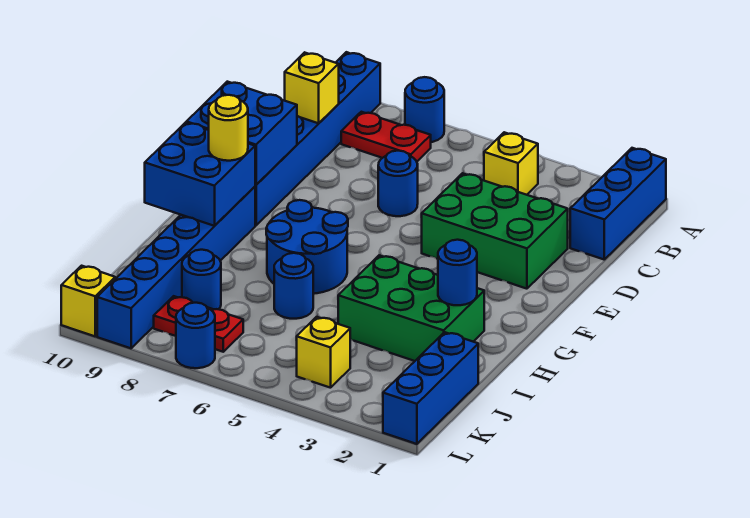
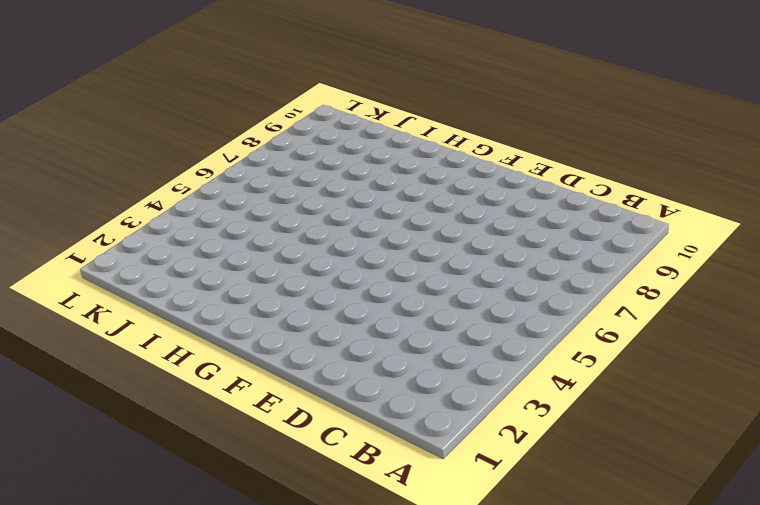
none -> blue brick A1:C1 level 1
none -> blue round brick A7 level 1
none -> blue brick A9:F9 level 1

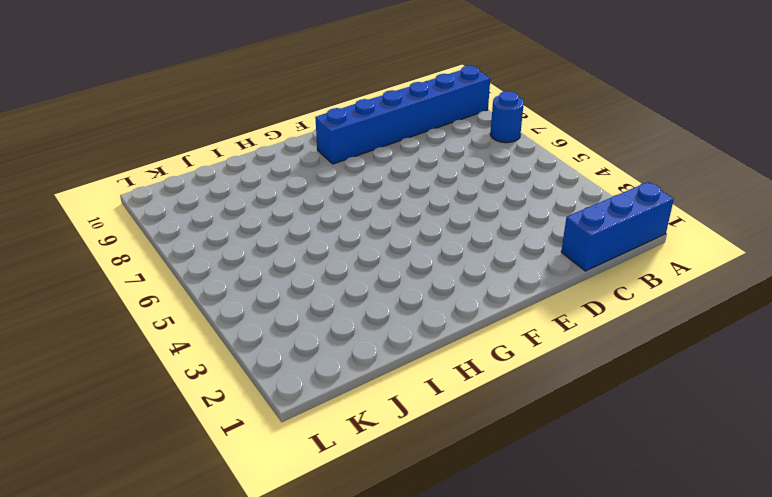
none -> yellow brick B4 level 1
none -> red plate B7:B8 level 1
none -> green brick D2:E4 level 1

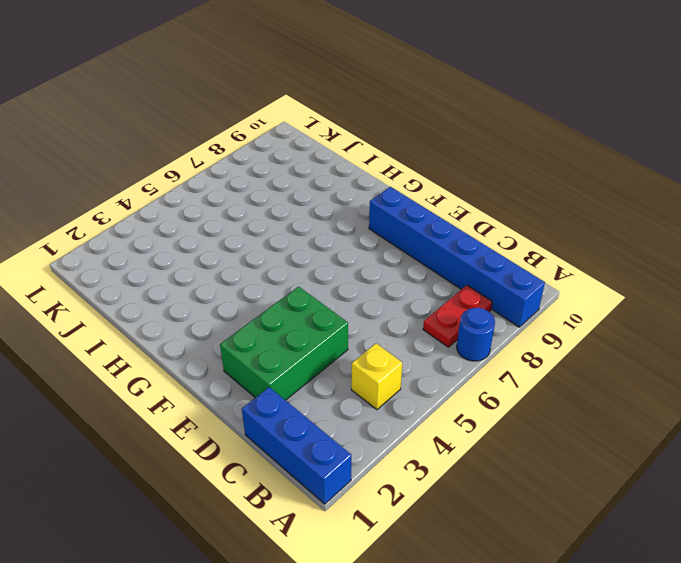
none -> blue round brick D6 level 1
none -> blue round brick G6:H7 level 1
none -> blue brick G9:L9 level 1

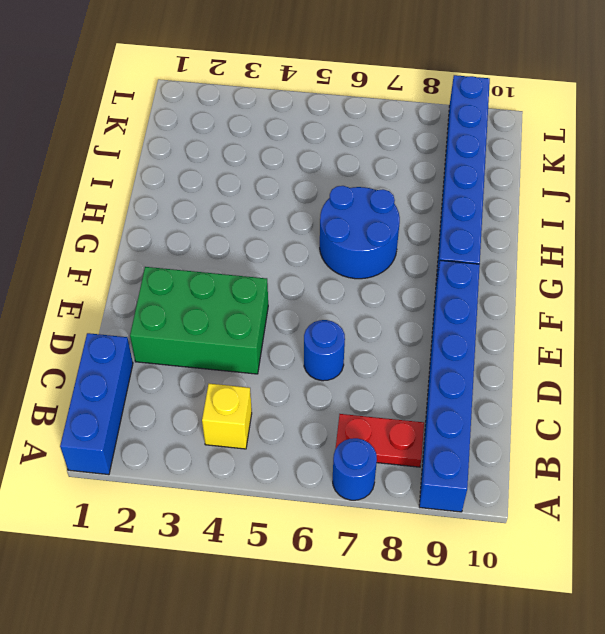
none -> green brick H2:I4 level 1
none -> blue round brick I6 level 1
none -> blue brick J1:L1 level 1

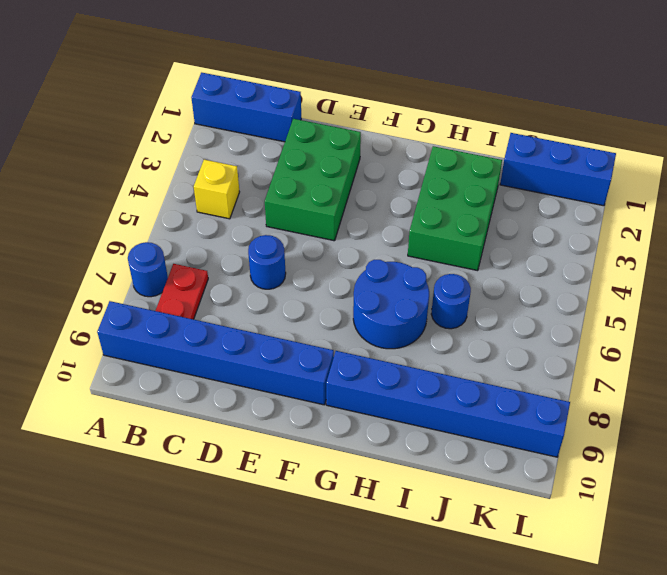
none -> blue round brick J8 level 1
none -> yellow brick K4 level 1
none -> red plate K7:K8 level 1

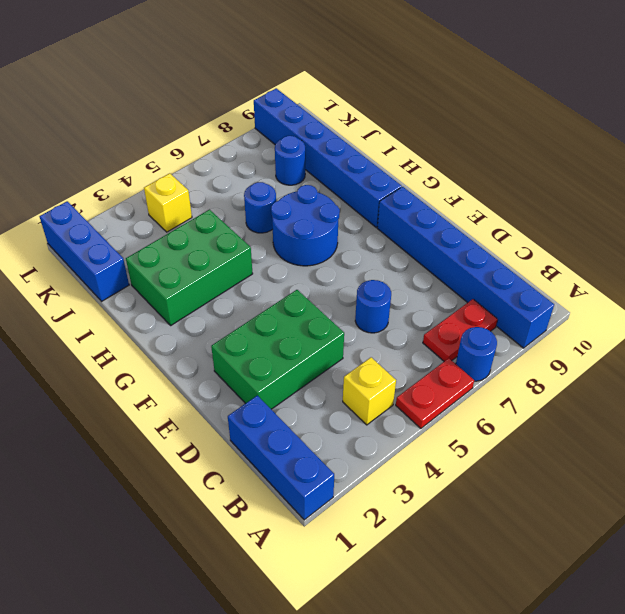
red plate A5:A6 level 1 -> red plate K7:K8 level 1
none -> blue round brick L7 level 1
none -> yellow brick L10 level 1
none -> yellow brick C9 level 2

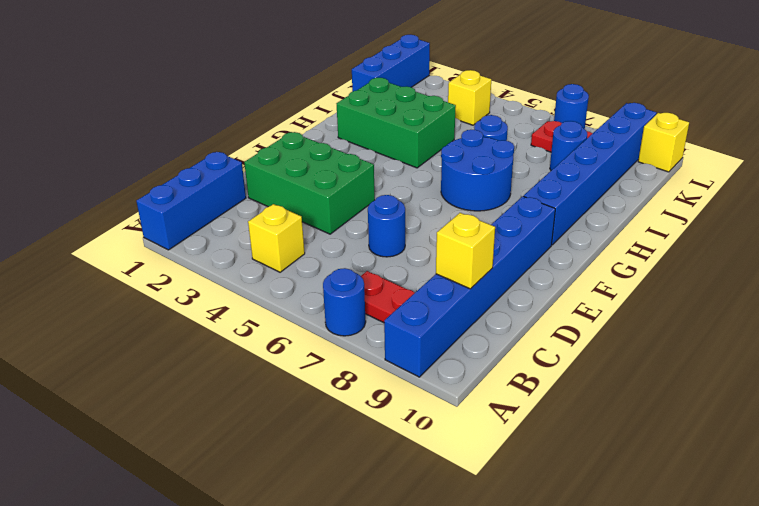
none -> blue brick E9:F10 level 2
none -> blue brick G9:H10 level 2
none -> blue round brick H2 level 2

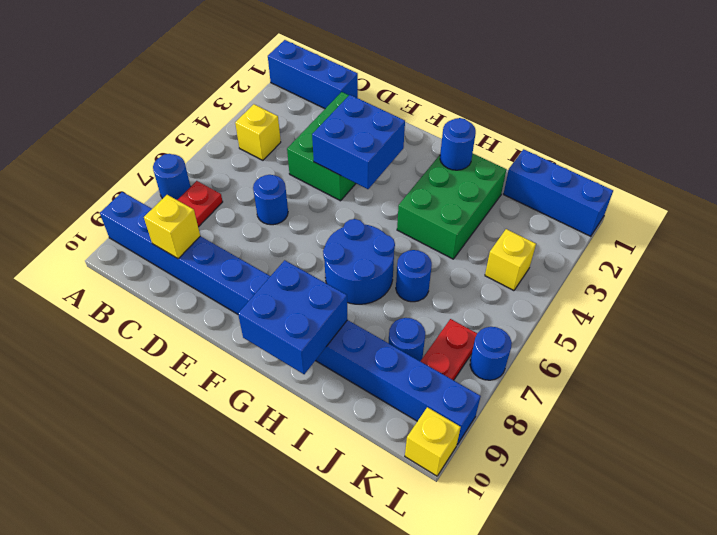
blue brick E3:F4 level 2 -> blue brick E9:F10 level 2
none -> yellow round brick G9 level 3

